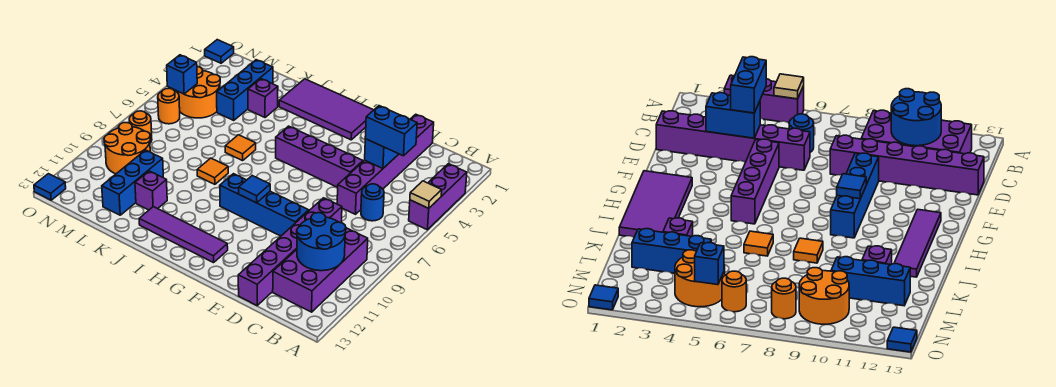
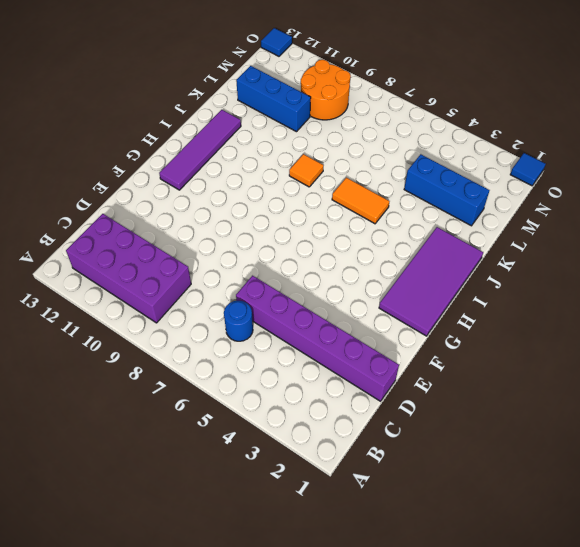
orange tile J5:J6 level 1 -> orange tile J6 level 1
none -> purple brick A3:A5 level 1
none -> purple brick D8:D13 level 1
none -> purple brick E5:H5 level 1

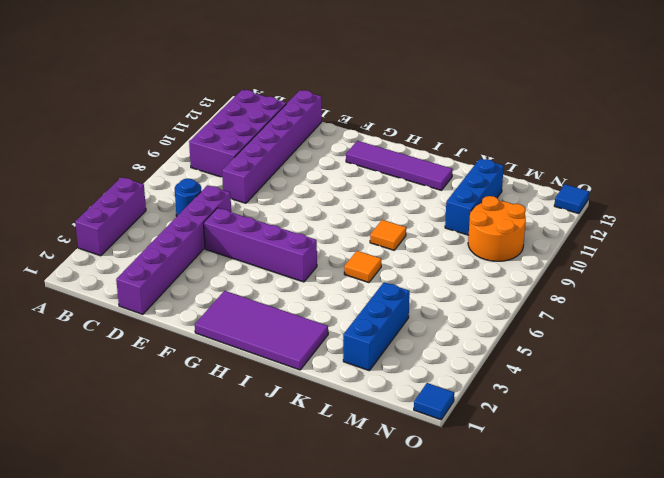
none -> blue brick E9:H9 level 1
none -> purple brick K3 level 1
none -> purple brick K11 level 1

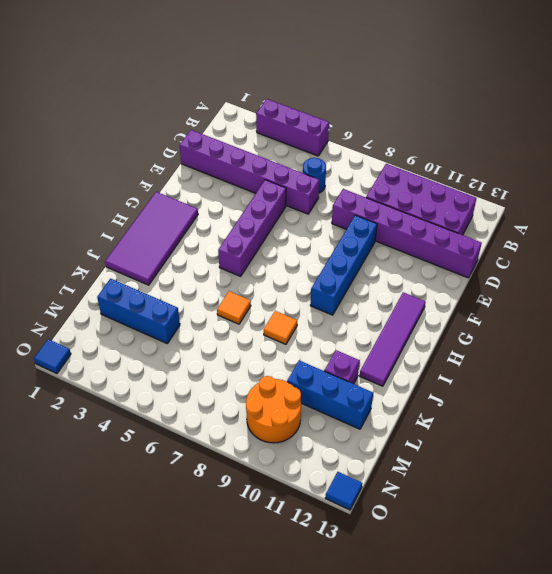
none -> purple brick K3 level 1
none -> orange round brick M4:N5 level 1
none -> orange round brick N6 level 1

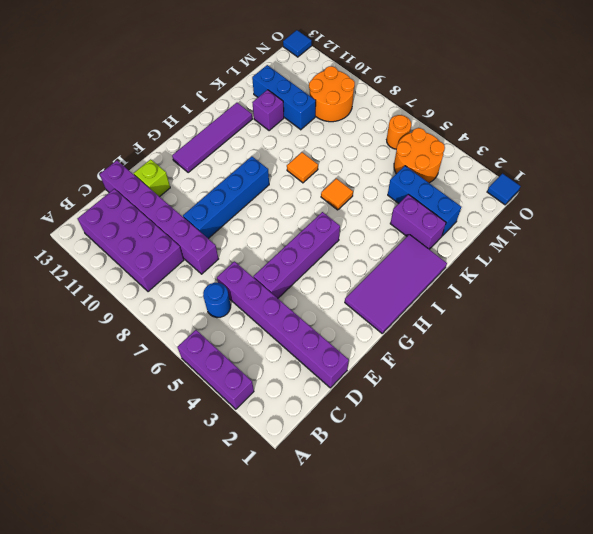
lime brick E12 level 1 -> none
purple brick K2:K3 level 1 -> purple brick K3 level 1
none -> orange round brick N8 level 1
none -> tan tile A5 level 2
none -> blue round brick B10:C11 level 2

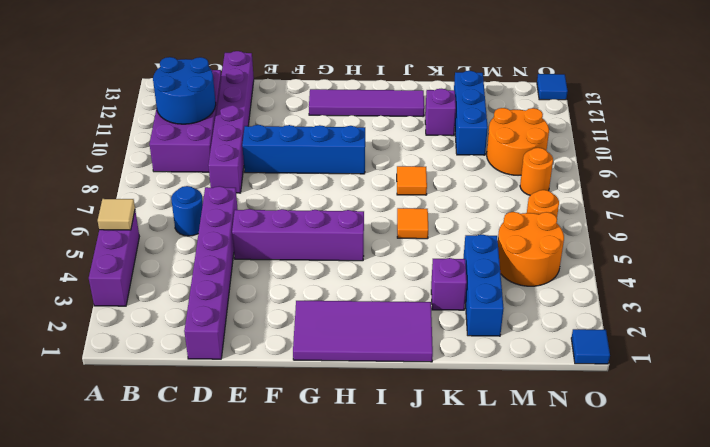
none -> blue brick D3:D4 level 2
none -> blue tile G9 level 2
none -> blue brick N5 level 2

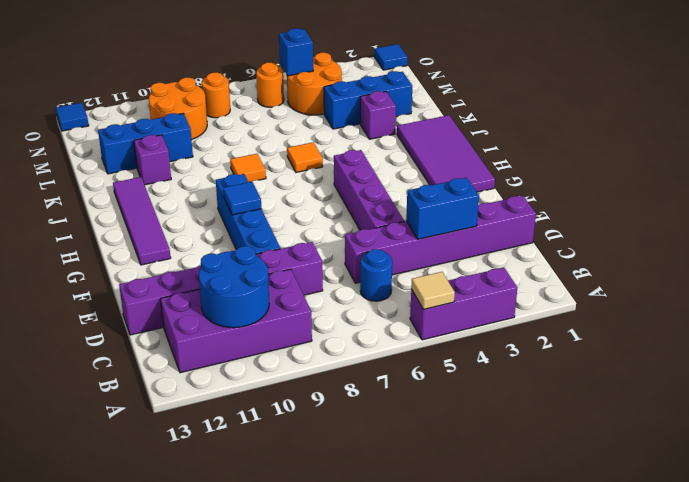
none -> blue brick C4:D4 level 3

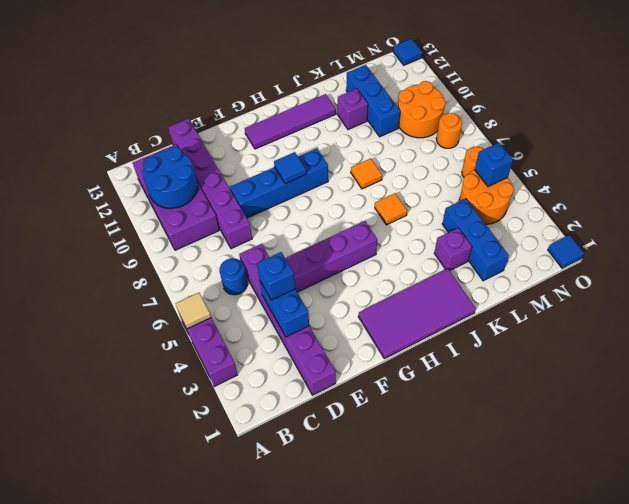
blue brick D4 level 3 -> blue brick C4:D4 level 3

